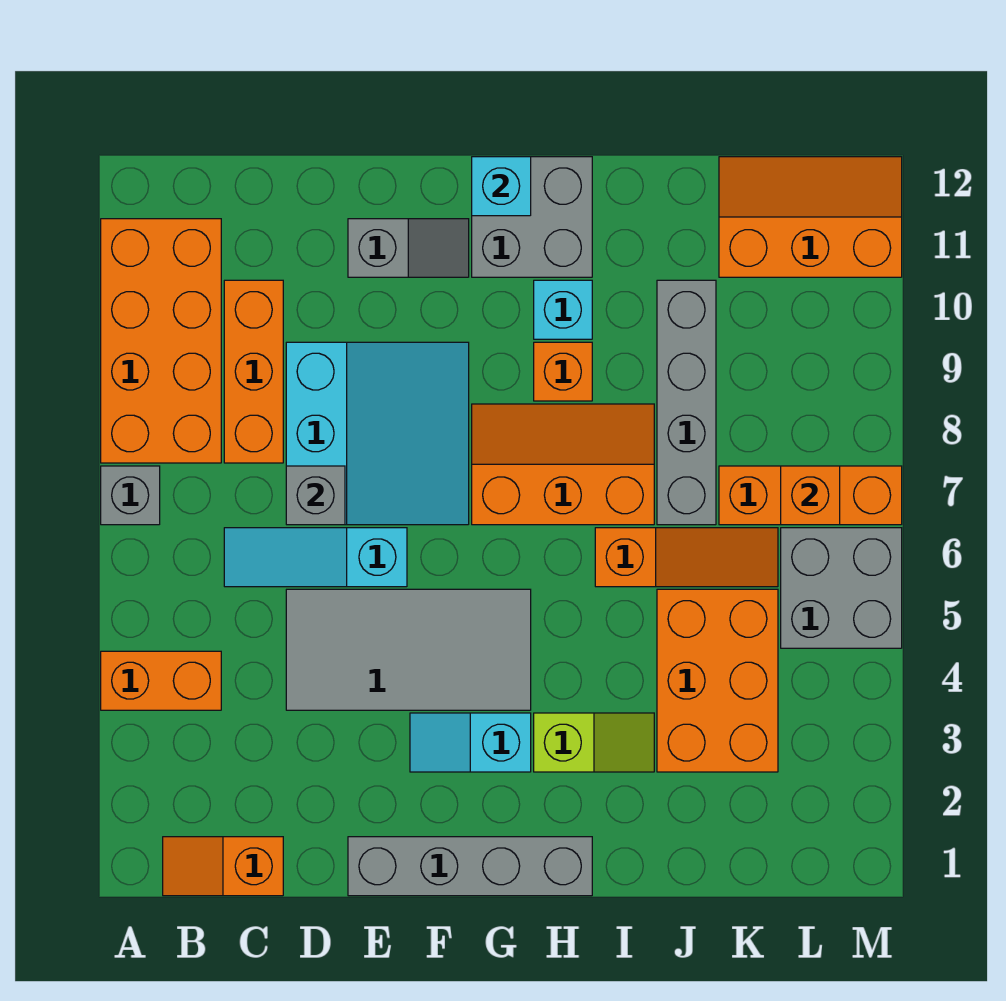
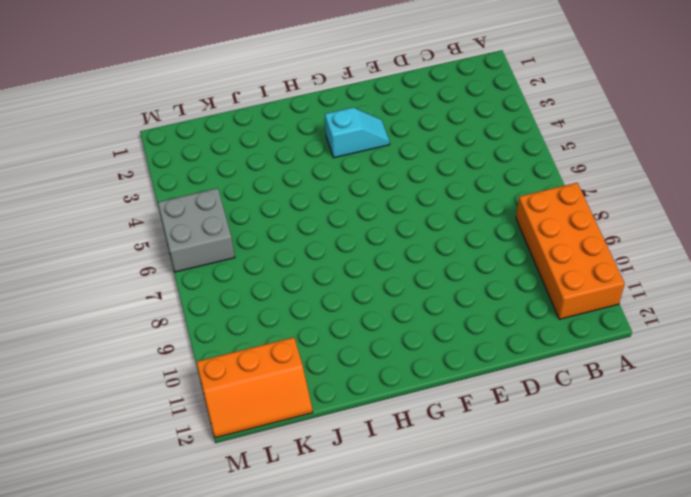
none -> orange brick A4:B4 level 1
none -> grey brick A7 level 1
none -> orange slope B1:C1 level 1 top C

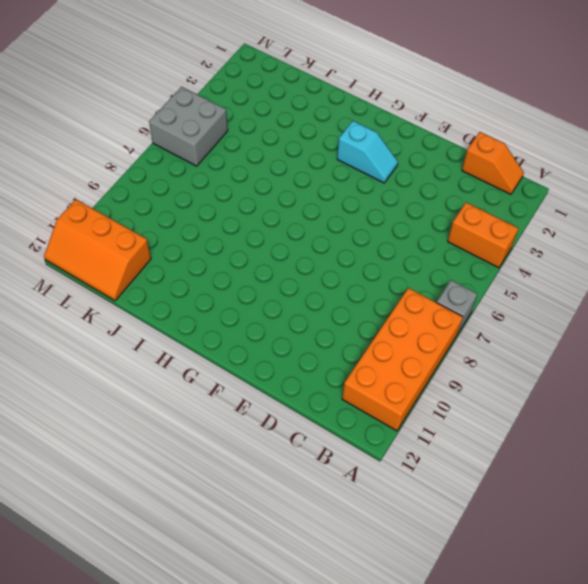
none -> cyan slope C6:E6 level 1 top E
none -> orange brick C8:C10 level 1
none -> grey tile D4:G5 level 1

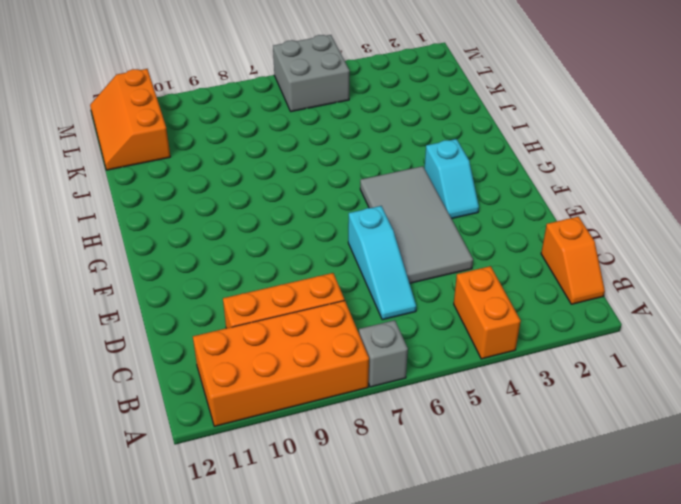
none -> cyan slope D7:F9 level 1 top D
none -> grey brick E1:H1 level 1
none -> grey slope E11:F11 level 1 top E

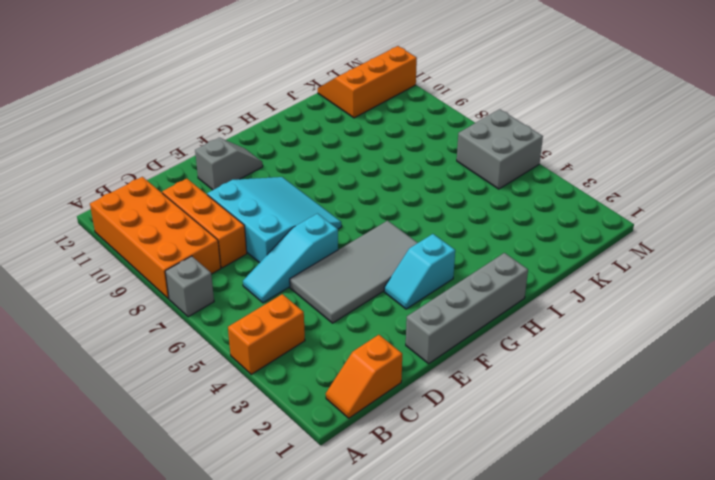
none -> orange slope G7:I8 level 1 top 7
none -> grey brick G11:H12 level 1
none -> lime slope H3:I3 level 1 top H

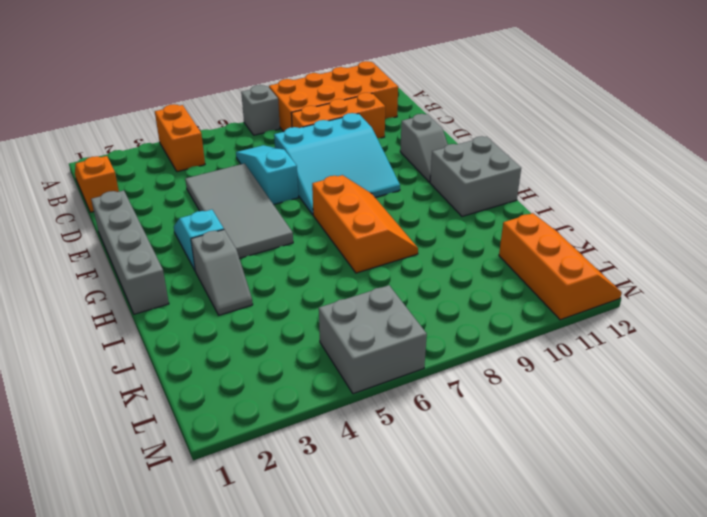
grey slope H3:I3 level 1 top H -> lime slope H3:I3 level 1 top H
none -> orange brick H9 level 1
none -> cyan brick H10 level 1
none -> orange slope I6:K6 level 1 top I

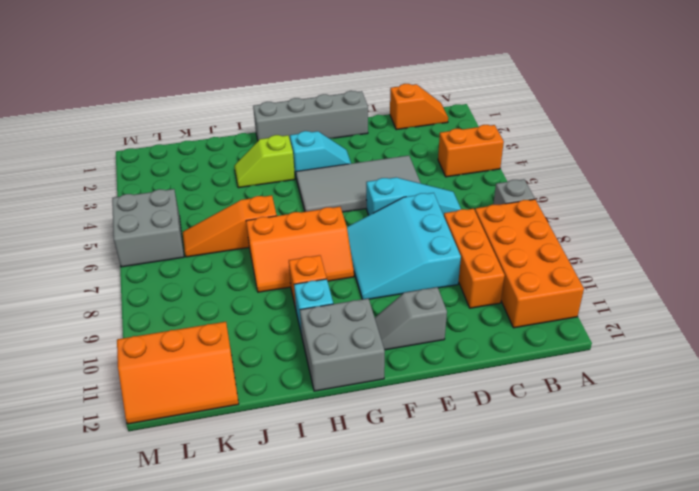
none -> orange brick J3:K5 level 1
none -> grey brick J7:J10 level 1
none -> orange brick K7:M7 level 1

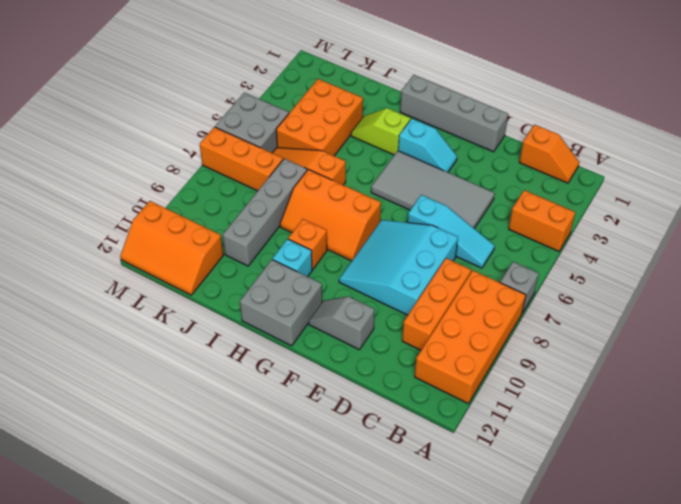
none -> grey brick D7 level 2
none -> cyan brick G12 level 2
none -> orange brick L7 level 2

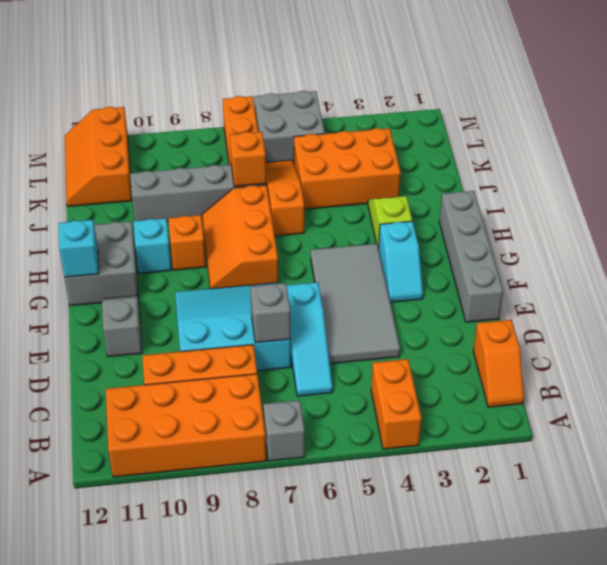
orange brick J7 level 2 -> orange brick L7 level 2

